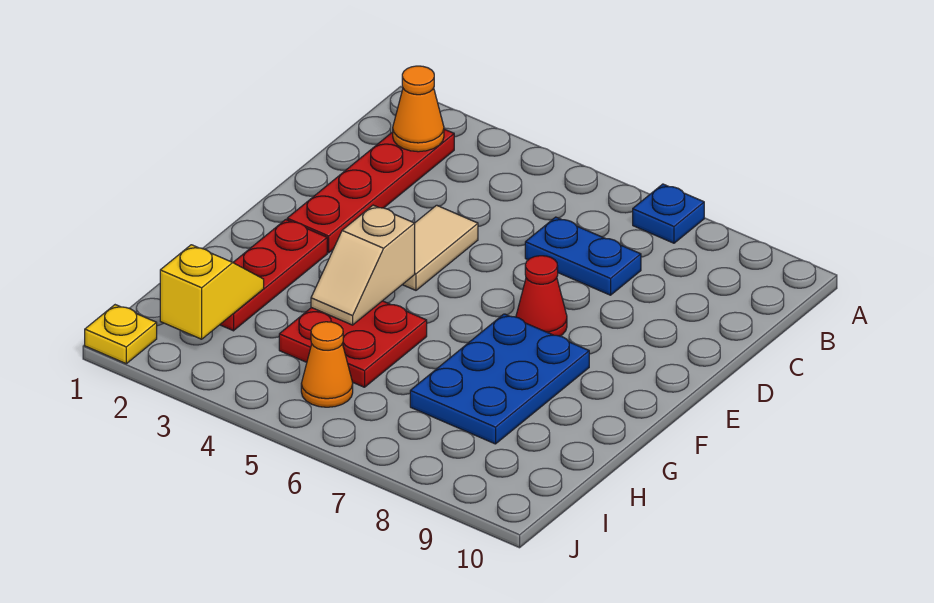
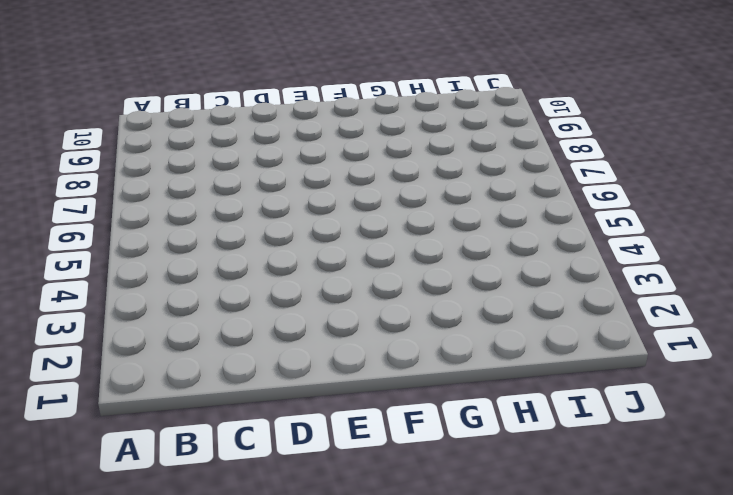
none -> blue plate A7 level 1
none -> red plate B2:E2 level 1
none -> blue plate C6:C7 level 1

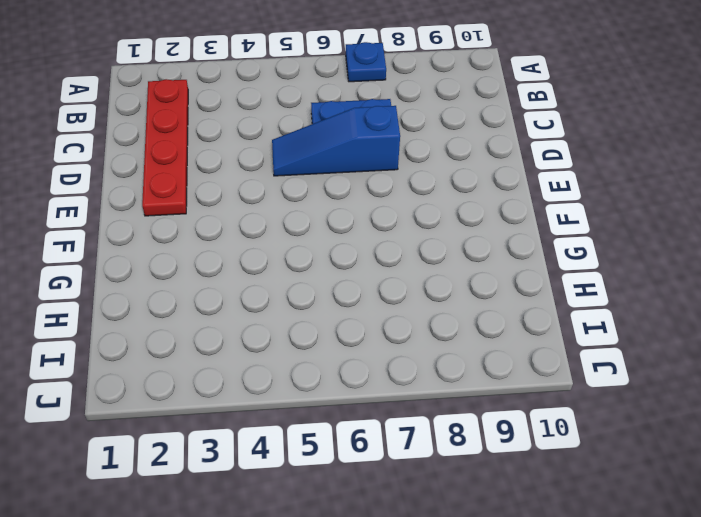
blue slope D5:D7 level 1 top 7 -> none
none -> tan tile D4:E4 level 1
none -> red cone E7 level 1
none -> red plate F2:H2 level 1

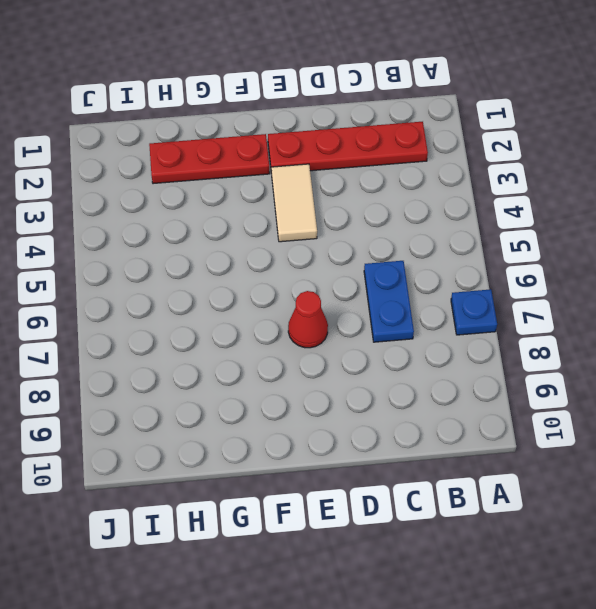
tan tile E3:E4 level 1 -> tan tile D4:E4 level 1
none -> blue plate F7:H8 level 1
none -> red plate G4:H5 level 1
none -> orange cone I5 level 1

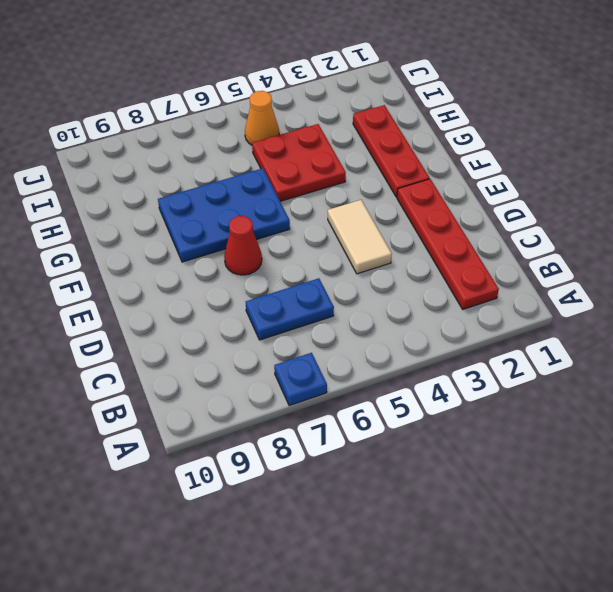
blue plate F6:G8 level 1 -> blue plate F7:H8 level 1
none -> yellow plate J1 level 1
none -> orange cone B2 level 2
none -> tan slope F4:G4 level 2 top F

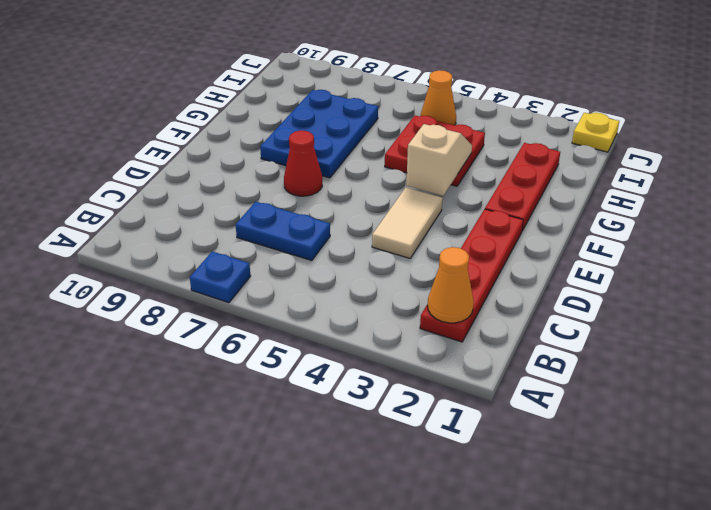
none -> yellow slope H2:I2 level 2 top I

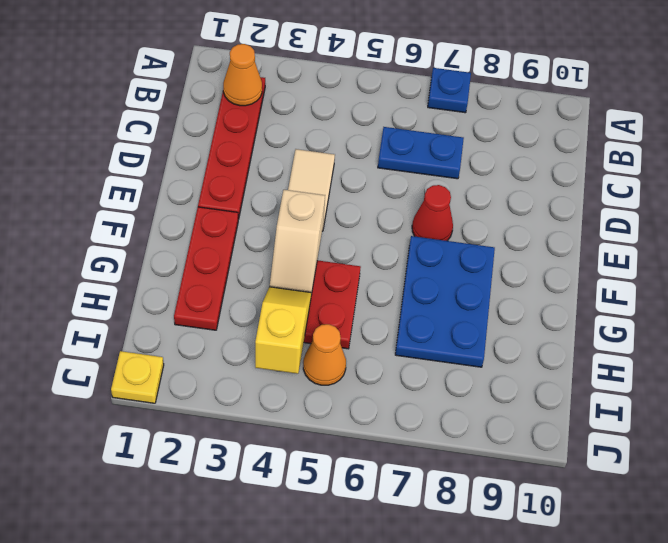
yellow slope H4:I4 level 2 top I -> yellow slope H2:I2 level 2 top I

